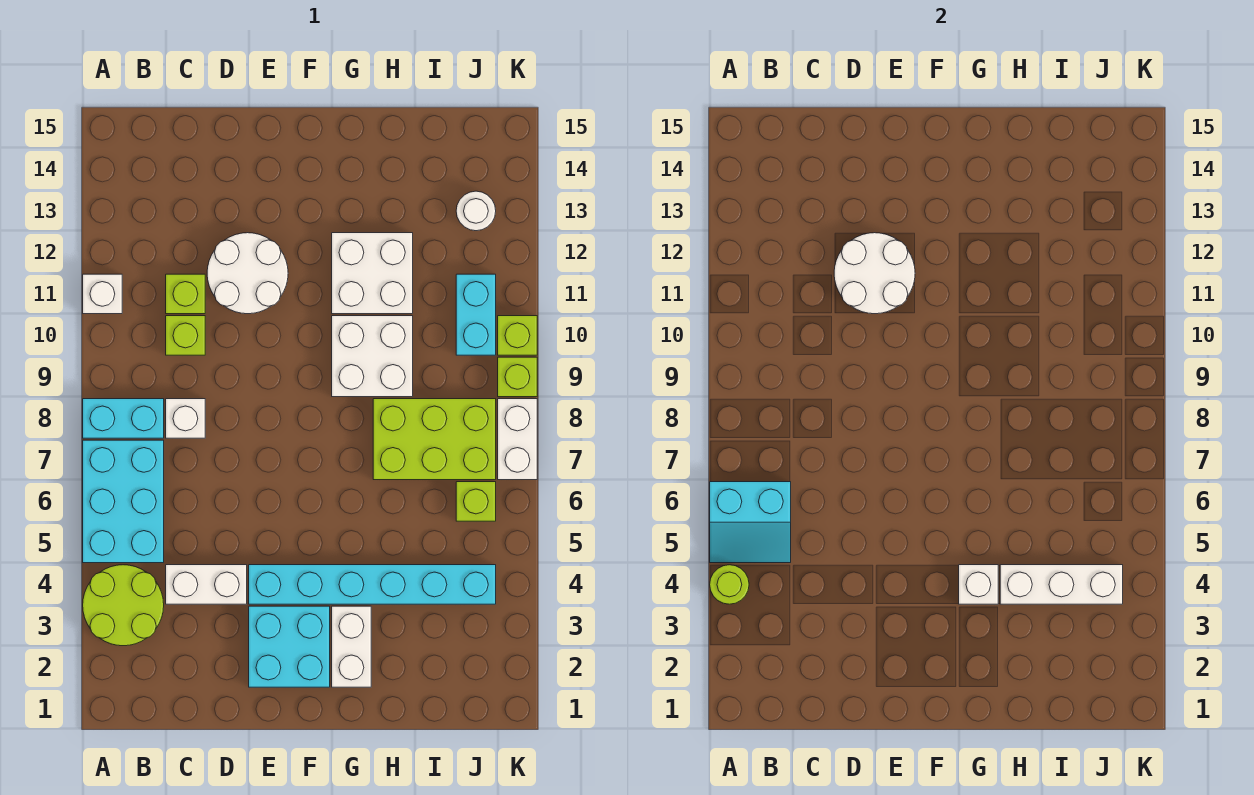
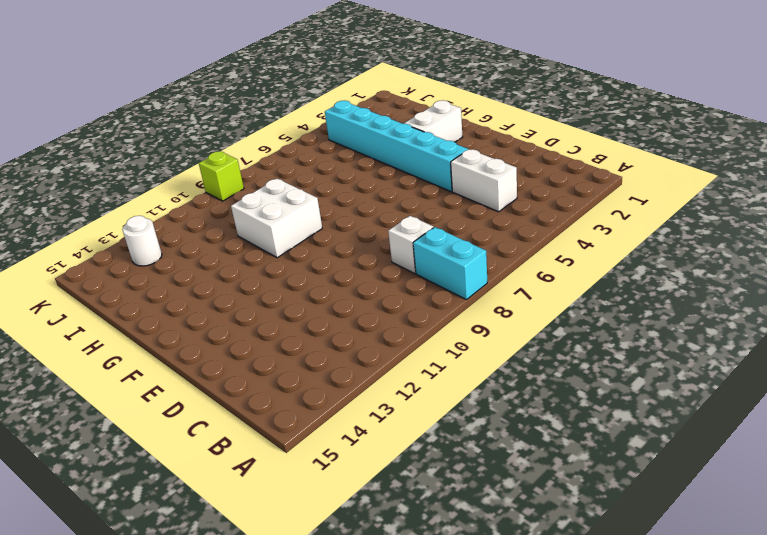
none -> lime round brick A3:B4 level 1
none -> cyan brick A5:B7 level 1
none -> white brick A11 level 1

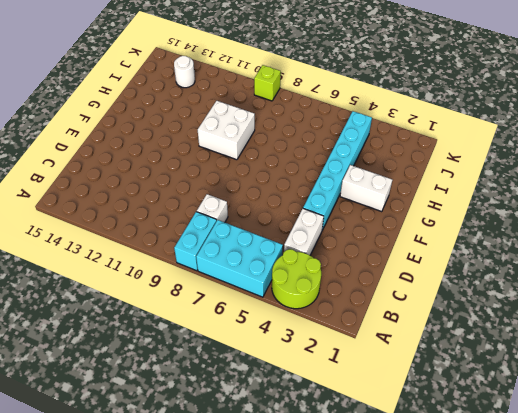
none -> white brick A11 level 1
none -> lime brick C10 level 1
none -> lime brick C11 level 1

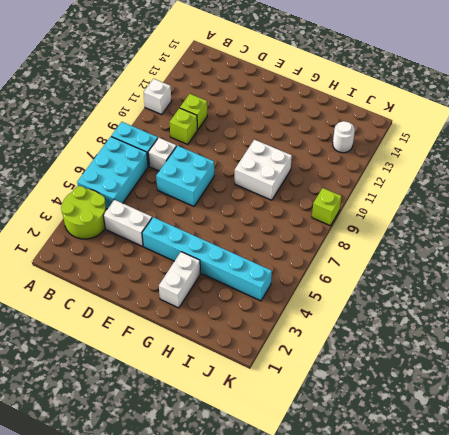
cyan brick D7:E8 level 1 -> cyan brick E2:F3 level 1
none -> white round brick D11:E12 level 1
none -> white brick G11:H12 level 1
none -> lime brick H7:J8 level 1

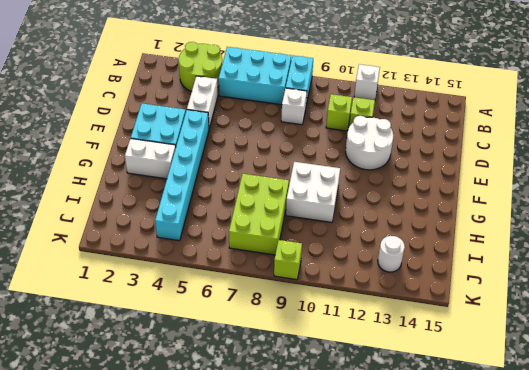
none -> white brick G11:H12 level 1
none -> lime brick J6 level 1
none -> cyan brick J10:J11 level 1

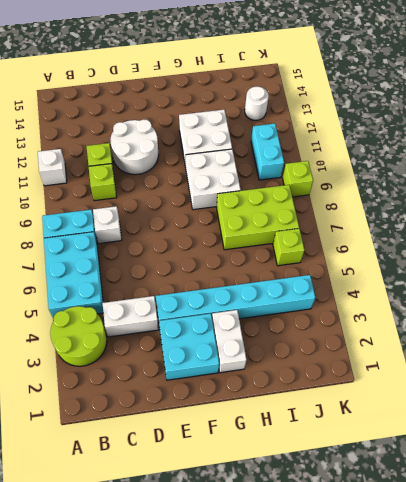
none -> white brick K7:K8 level 1
none -> lime brick K10 level 1
none -> lime round brick A4 level 2

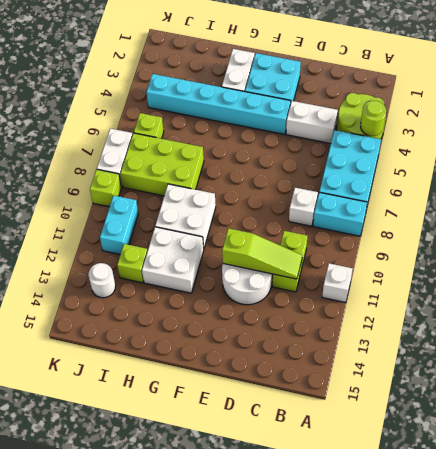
lime slope C11:E11 level 2 top E -> white round brick D11:E12 level 2
lime brick I12 level 1 -> lime brick K10 level 1
none -> cyan slope A5:B6 level 2 top 6
none -> white brick G4 level 2
none -> white brick H4:J4 level 2

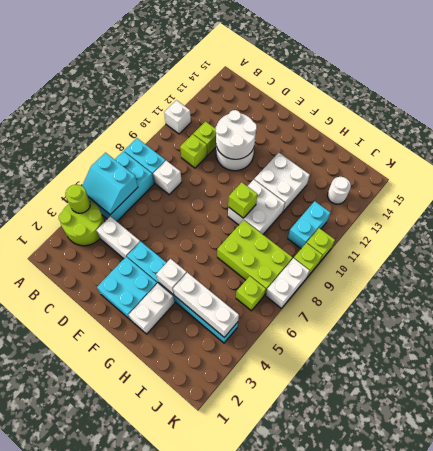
lime brick G9 level 2 -> none

